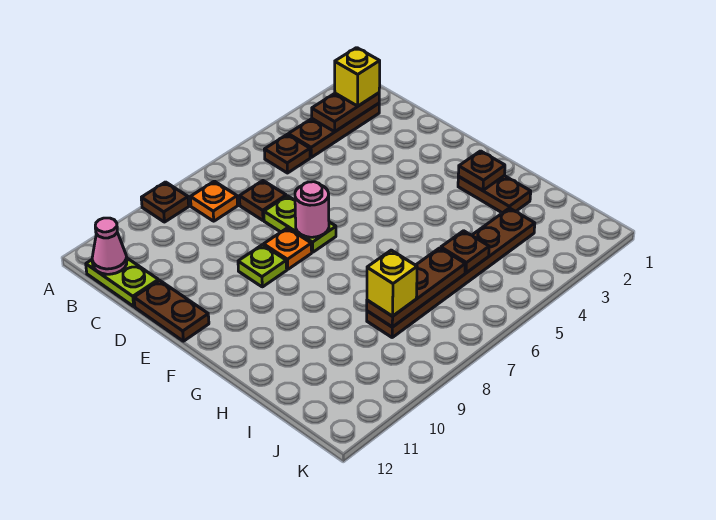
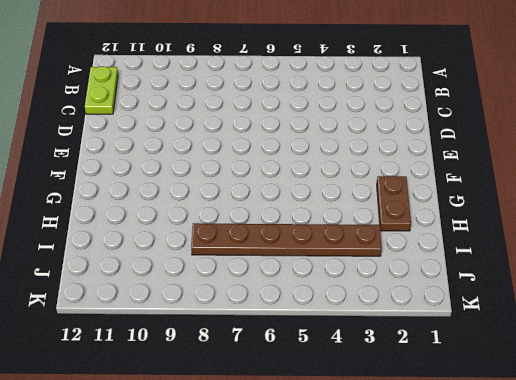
none -> brown plate A9 level 1
none -> brown plate B2:B4 level 1
none -> brown plate B5 level 1

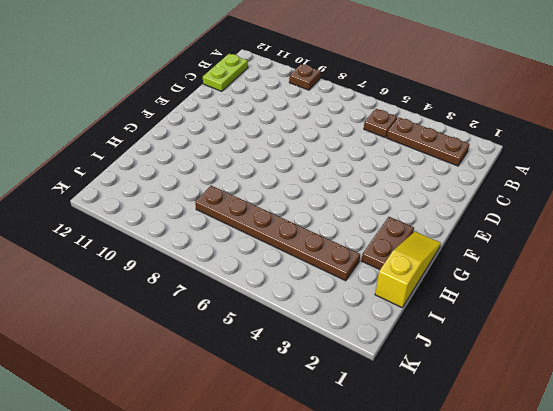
yellow slope G1:I1 level 1 top I -> none
none -> orange plate B8 level 1
none -> brown plate C7 level 1
none -> lime plate D7:E7 level 1

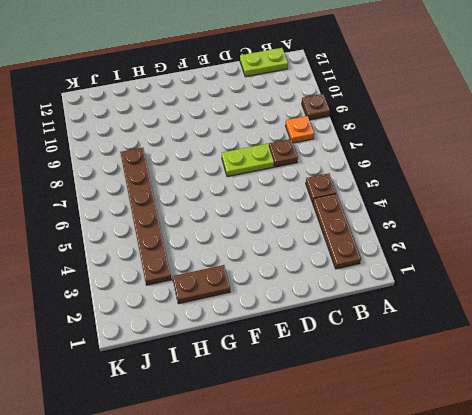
none -> brown plate D12:E12 level 1
none -> orange plate E8 level 1
none -> lime plate E9 level 1

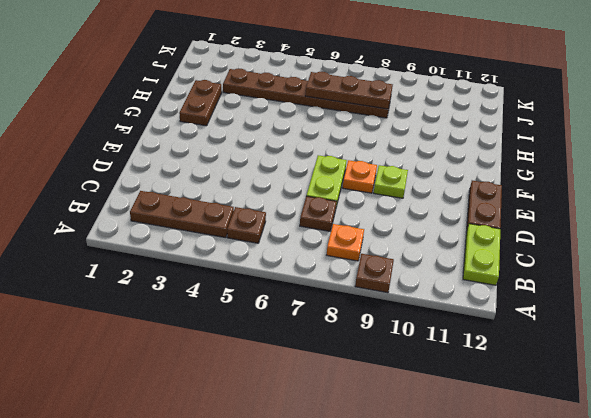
none -> brown plate B2:B3 level 2
none -> pink cone B12 level 2
none -> pink round brick E7 level 2

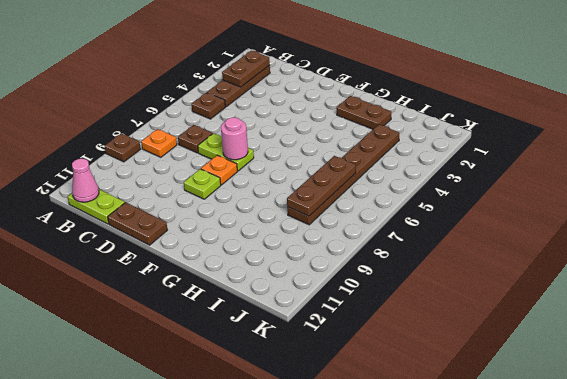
none -> brown plate G2 level 2
none -> brown plate I5 level 2
none -> yellow brick B2 level 3

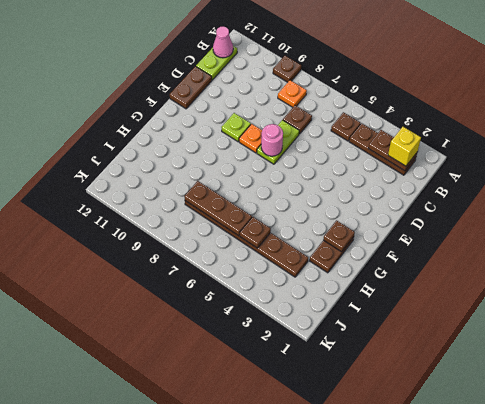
none -> yellow brick I8 level 3

